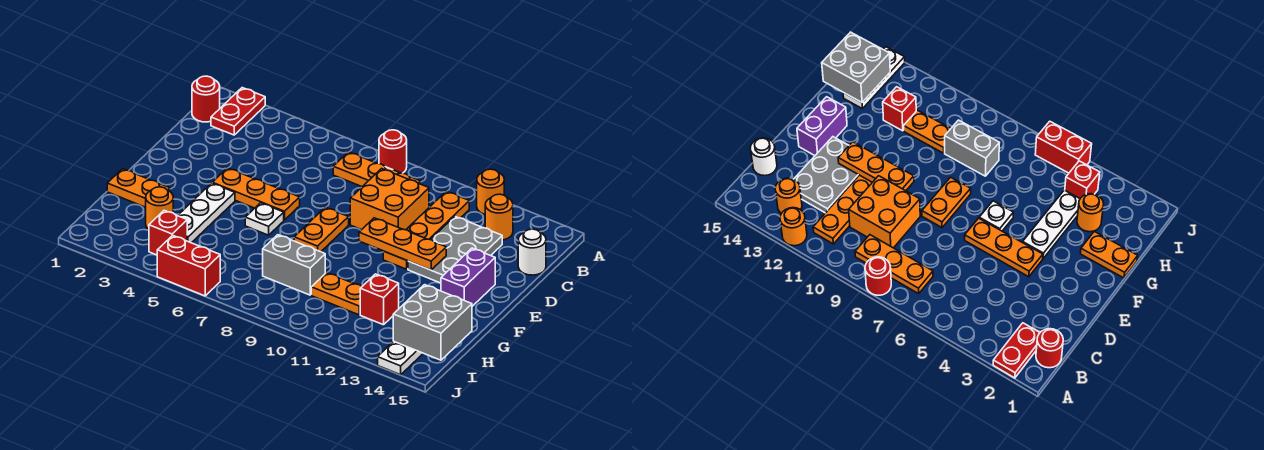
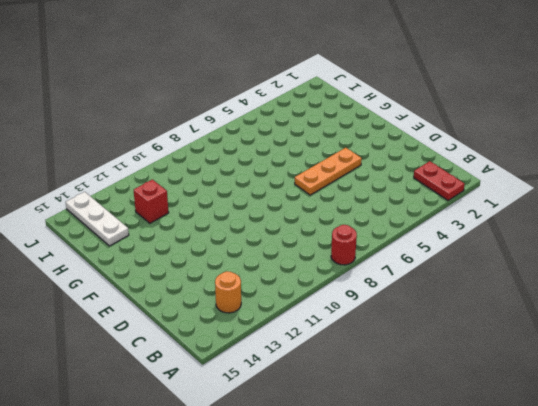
none -> orange round brick A12 level 1
none -> red round brick B1 level 1
none -> orange plate B7:B9 level 1

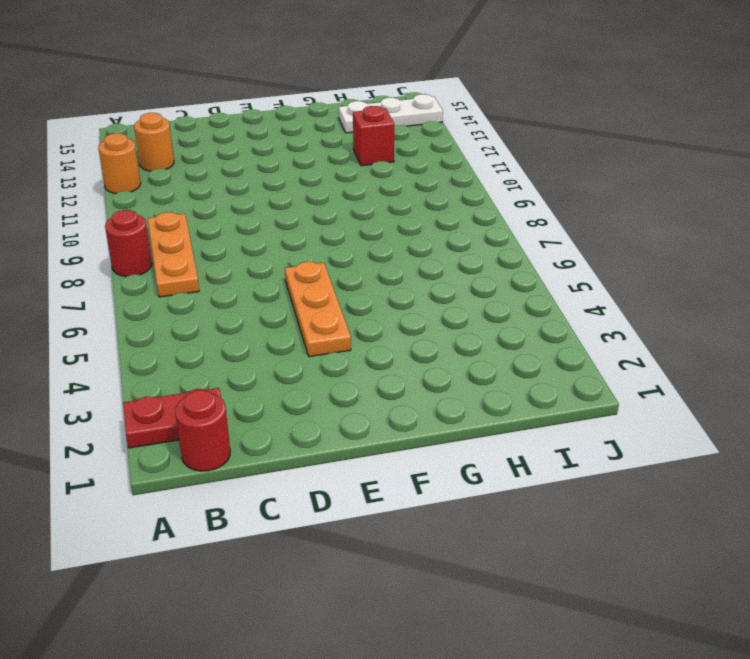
none -> orange plate B11:E11 level 1
none -> orange brick C9:D10 level 1
none -> grey plate C12:E13 level 1

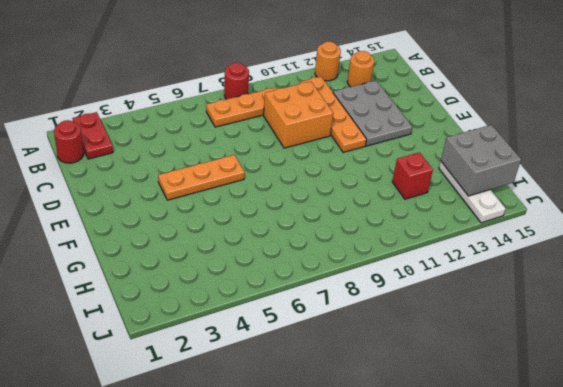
none -> white round brick C15 level 1
none -> orange plate E8:F8 level 1
none -> purple brick E14:F14 level 1

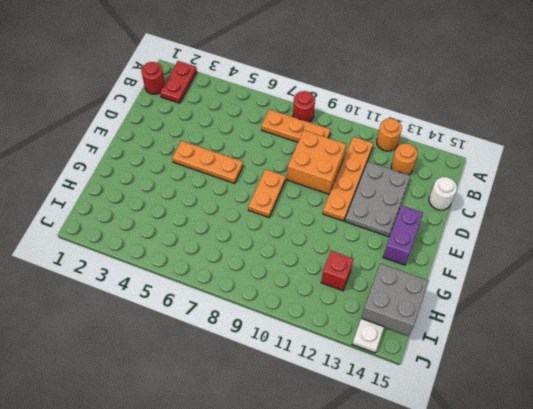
none -> white plate F4:H4 level 1
none -> white plate F6 level 1
none -> orange plate G1:G2 level 1

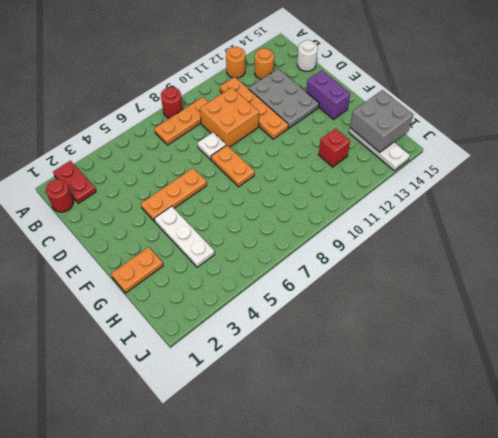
white plate D8 level 1 -> white plate F6 level 1
none -> orange round brick H3 level 1
none -> grey brick H8:H9 level 1
none -> orange plate H10:H11 level 1

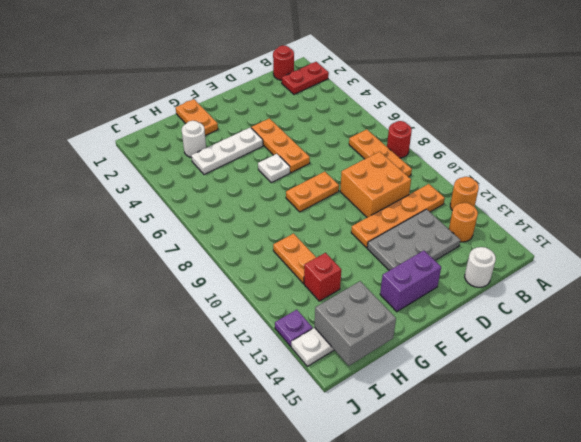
white round brick H3 level 1 -> orange round brick H3 level 1
purple plate J13 level 1 -> none
none -> grey brick H8:H9 level 1
none -> red brick I4 level 1
none -> red brick J5:J6 level 1

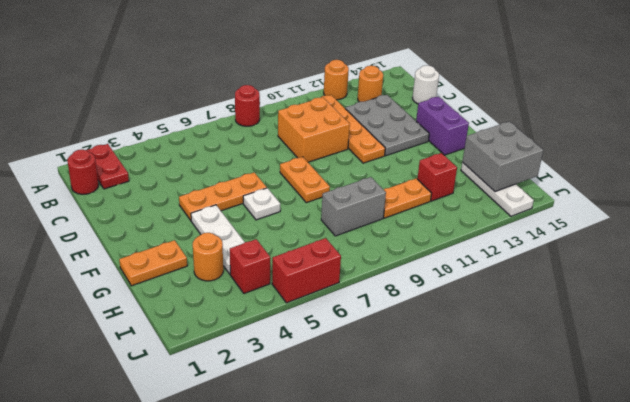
none -> orange plate B7:B9 level 1
none -> orange plate E10:E12 level 2

